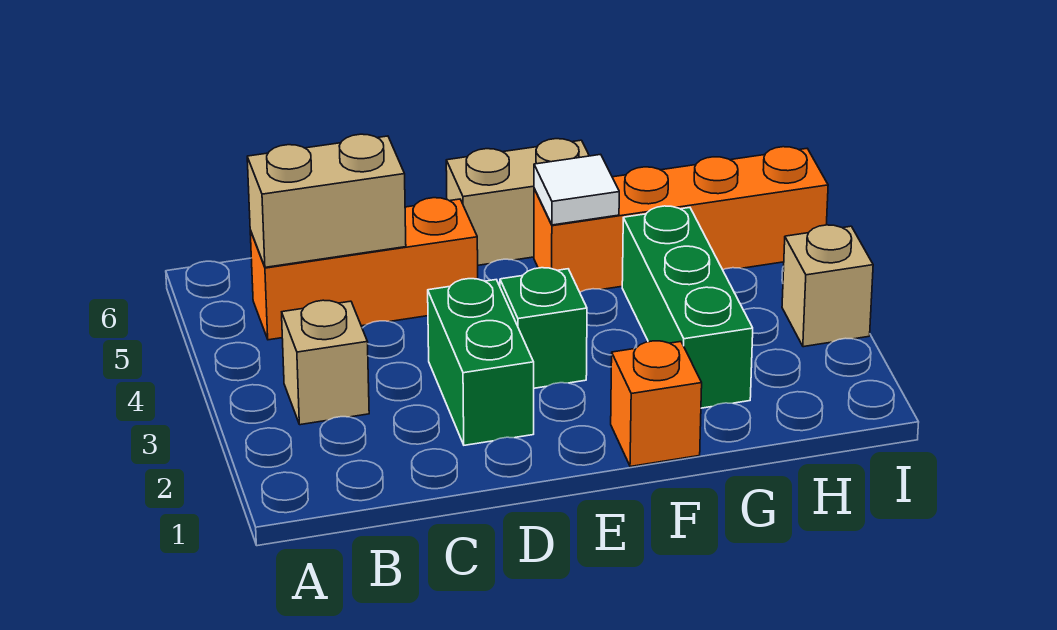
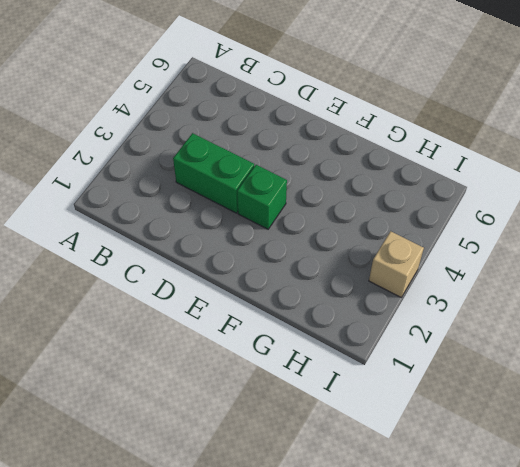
green brick C3:D3 level 1 -> green brick D2:D3 level 1
none -> tan brick B3 level 1
none -> orange brick B5:D5 level 1

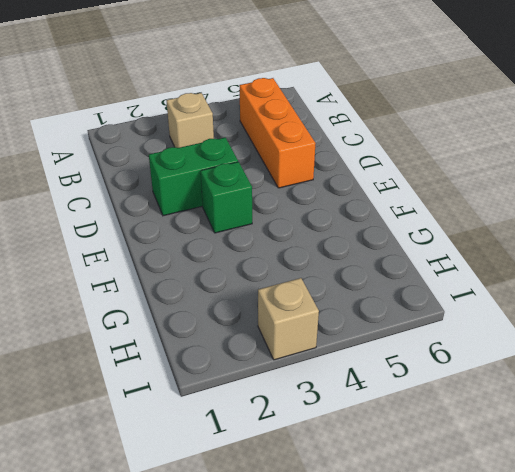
none -> tan brick E6:F6 level 1
none -> orange brick F1 level 1

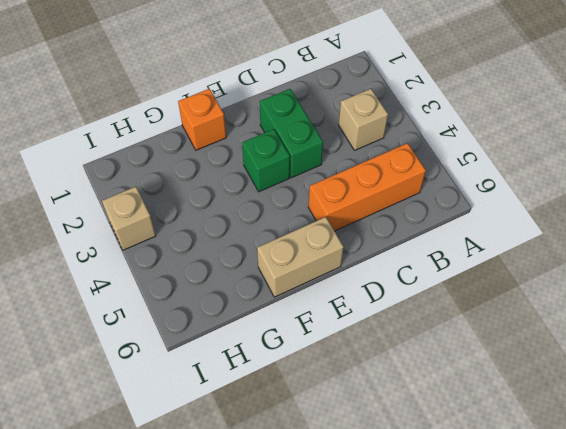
none -> orange brick F5:I5 level 1
none -> green brick G2:G4 level 1

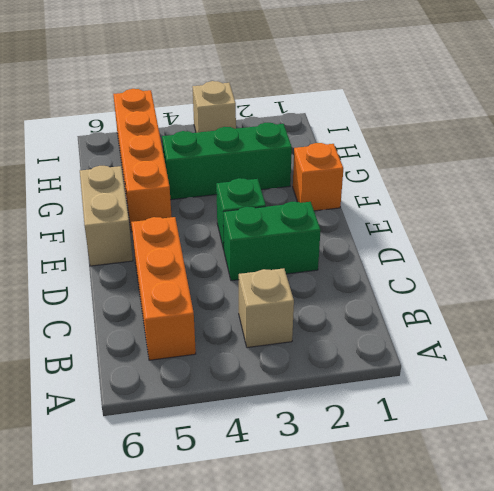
none -> tan brick B5:C5 level 2
none -> white tile F5 level 2

